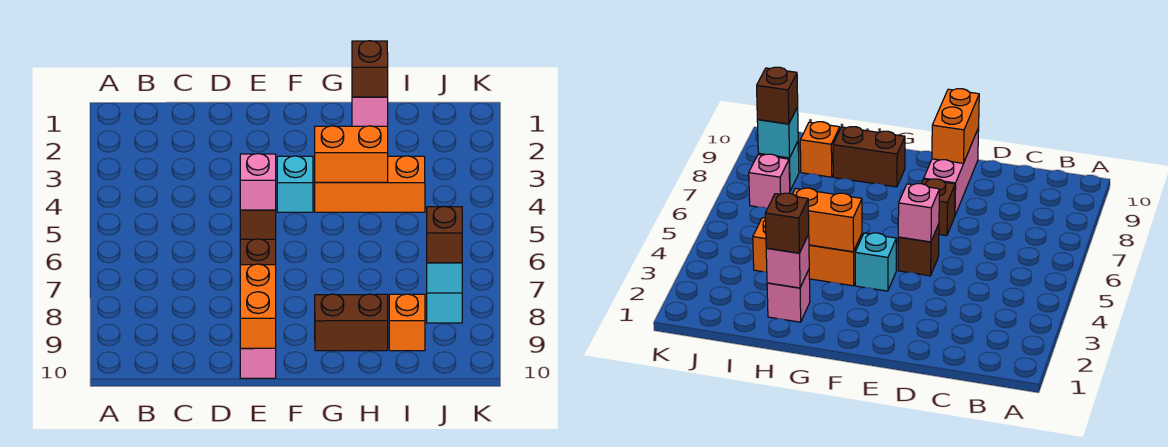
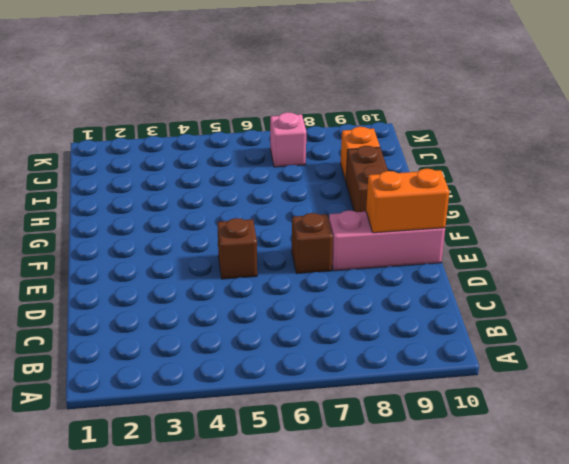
none -> cyan brick F4 level 1
none -> orange brick G4:I4 level 1
none -> pink brick H2 level 1

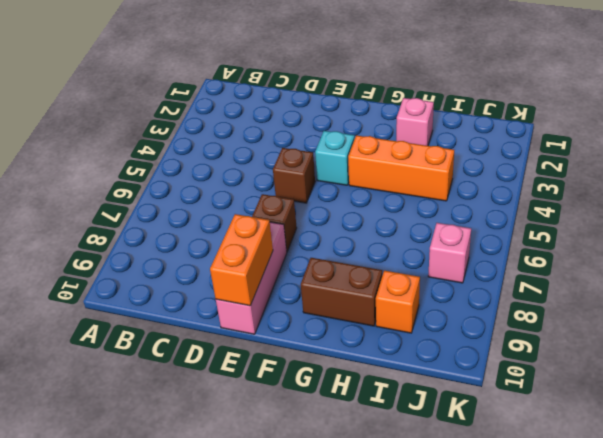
none -> cyan brick J8 level 1
none -> pink brick E5 level 2
none -> orange brick G4:H4 level 2

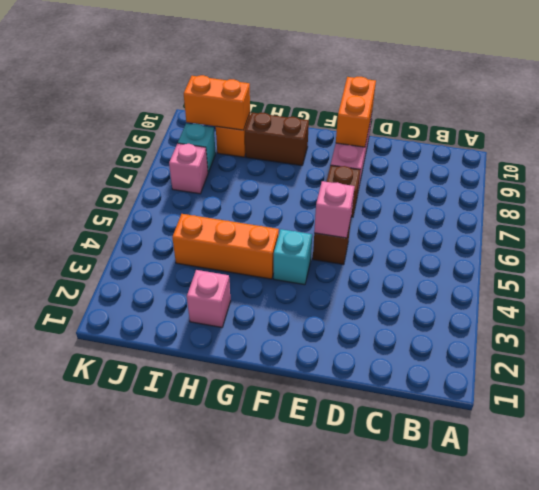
orange brick I9:J9 level 2 -> orange brick G4:H4 level 2
none -> pink brick H2 level 2
none -> cyan brick J8 level 2
none -> brown brick H2 level 3

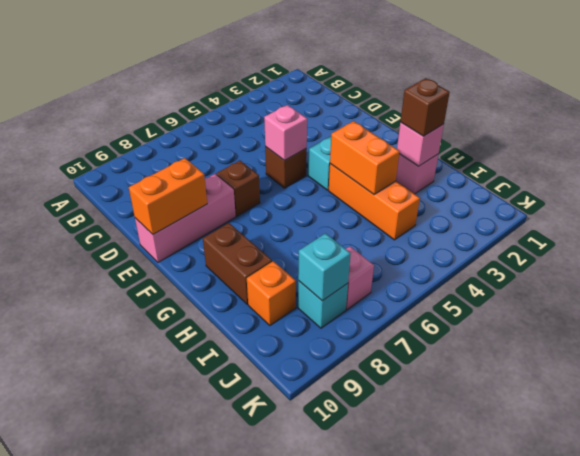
none -> brown brick J8 level 3

